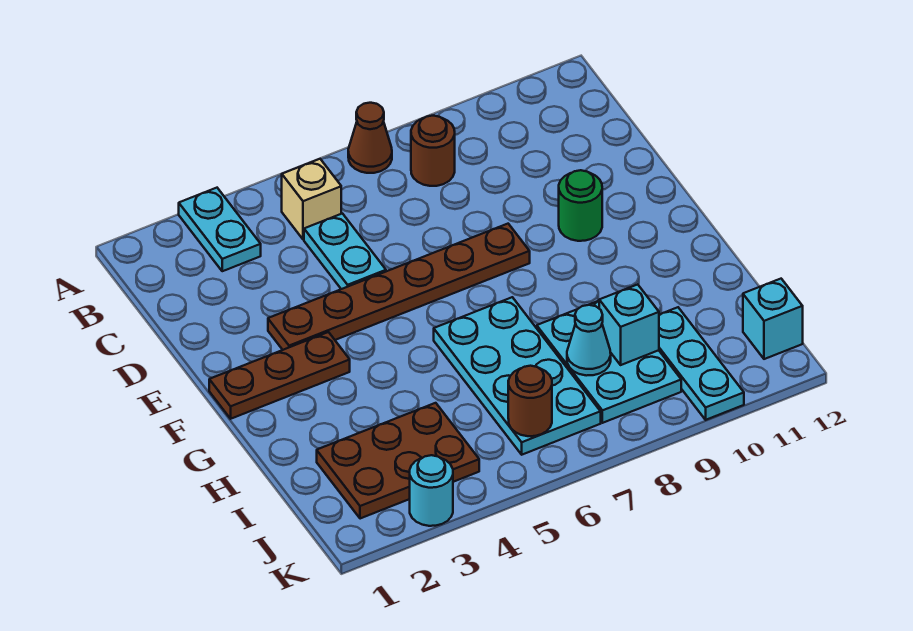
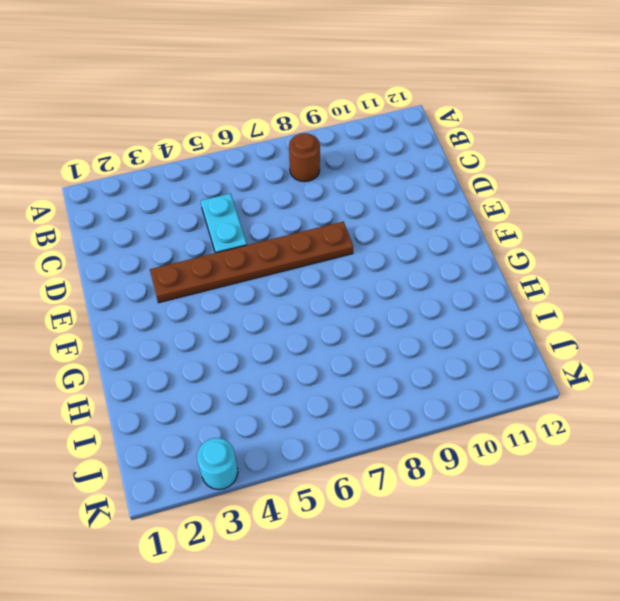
none -> cyan plate A3:B3 level 1
none -> brown cone A7 level 1
none -> tan brick B5 level 1

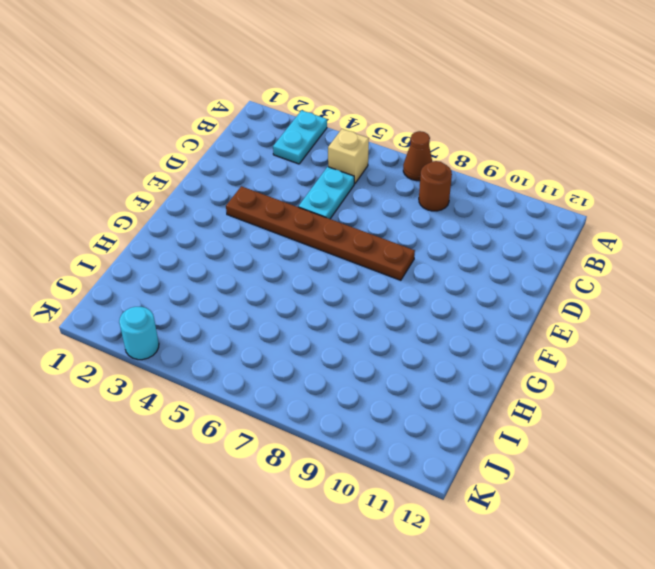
none -> green round brick E10 level 1
none -> brown plate F1:F3 level 1
none -> cyan plate G6:J7 level 1

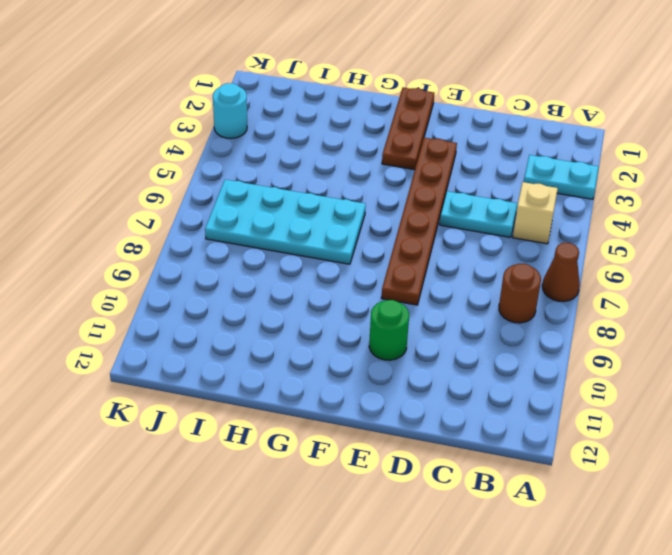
none -> cyan plate H8:J9 level 1
none -> brown plate I2:J4 level 1
none -> cyan plate I10:K10 level 1

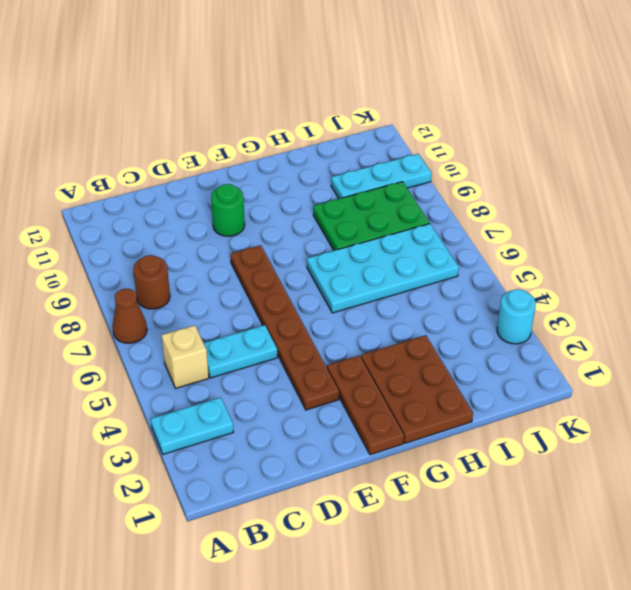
brown plate G1:H3 level 1 -> brown plate I2:J4 level 1
green plate H8:J9 level 1 -> cyan plate H8:J9 level 1
none -> cyan brick J12 level 1
none -> cyan cone I8 level 2
none -> cyan brick I9 level 2

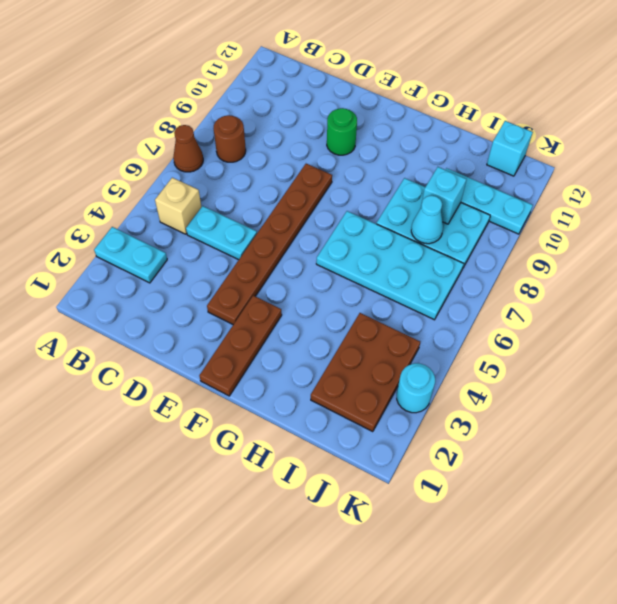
none -> brown round brick J6 level 2

